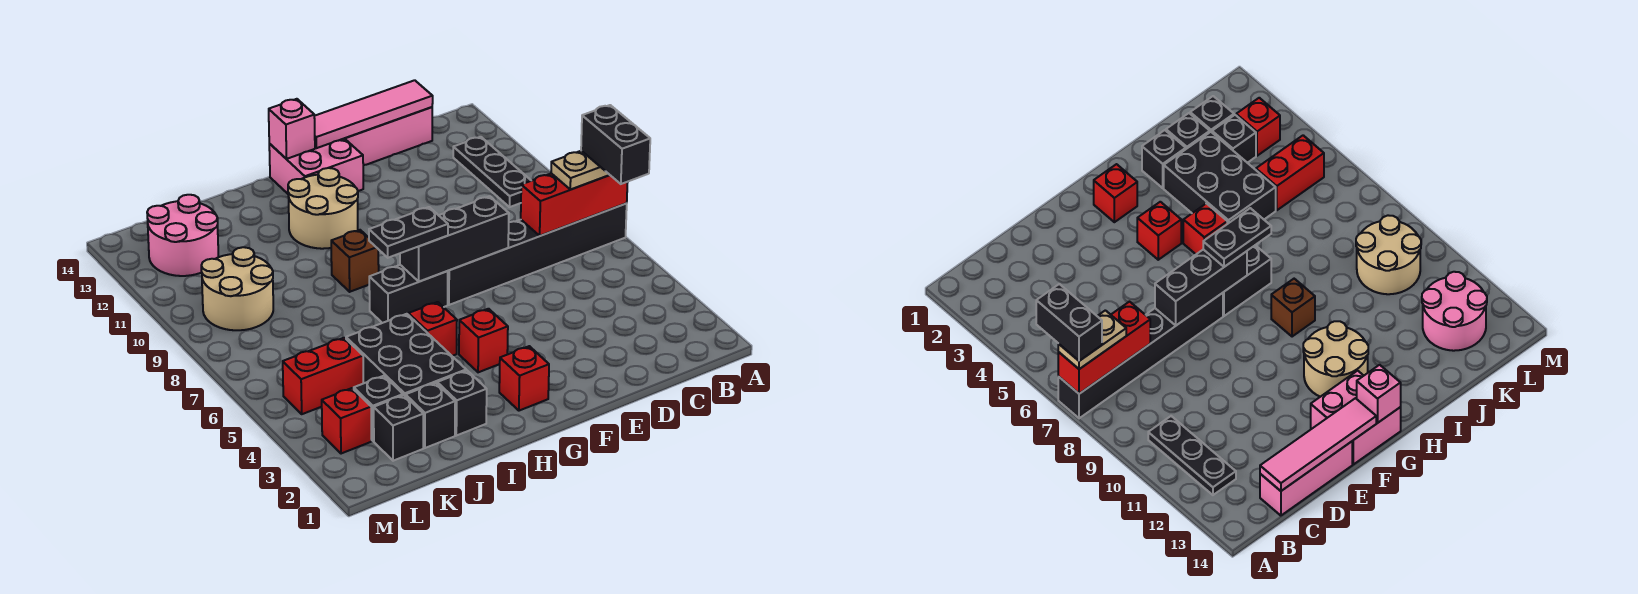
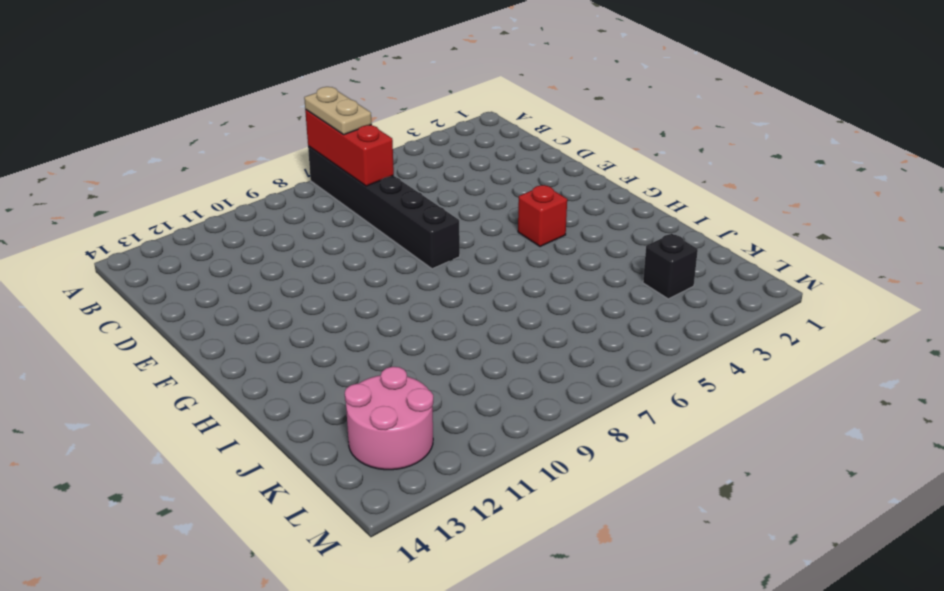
none -> black plate B10:B12 level 1
none -> pink brick C14:E14 level 1
none -> pink brick F13:G14 level 1

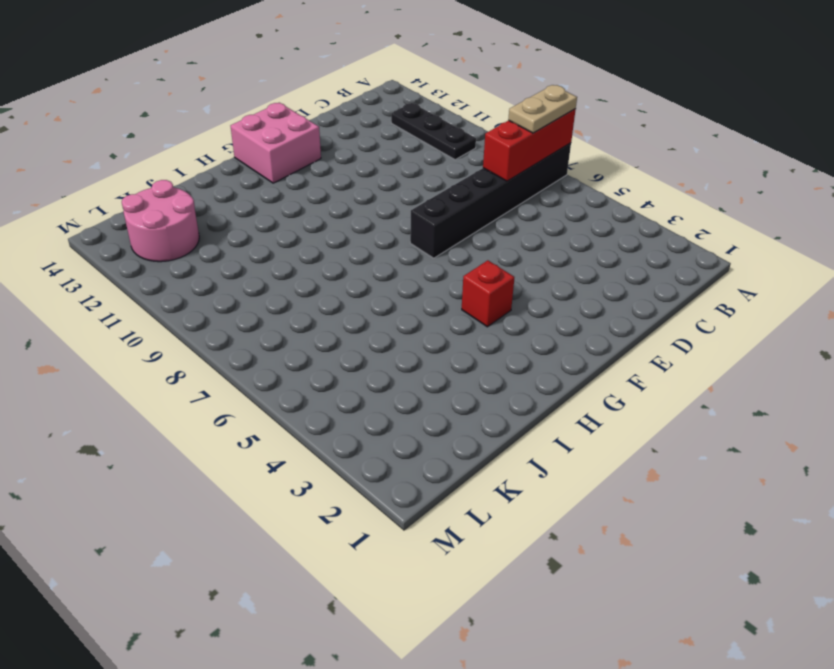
none -> pink brick C14:E14 level 1
none -> red brick G2 level 1
none -> black brick G7:H7 level 1

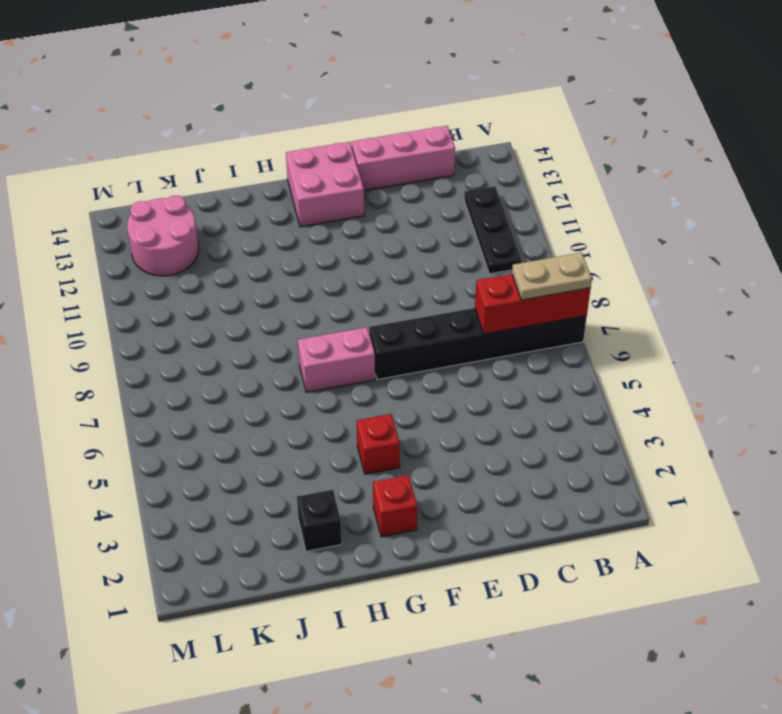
pink brick G7:H7 level 1 -> black brick G7:H7 level 1
none -> tan round brick G11:H12 level 1
none -> red brick H5 level 1
none -> brown brick H9 level 1

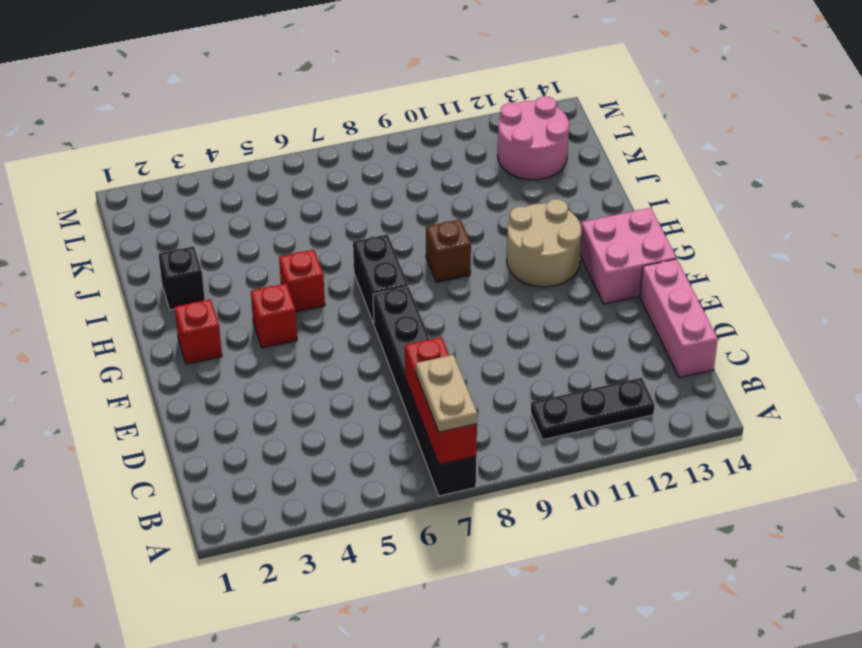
none -> black brick I3:J5 level 1
none -> black brick J2 level 1
none -> black brick K2 level 1

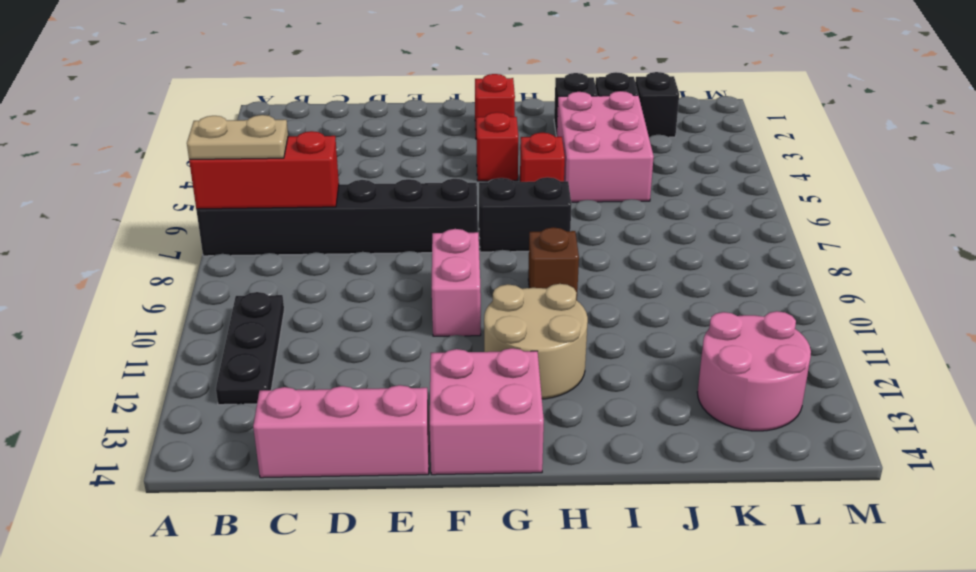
pink brick F9:F10 level 1 -> none
pink brick I3:J5 level 1 -> black brick I3:J5 level 1
none -> black brick K3 level 1
none -> red brick K5:L5 level 1
none -> tan round brick K9:L10 level 1

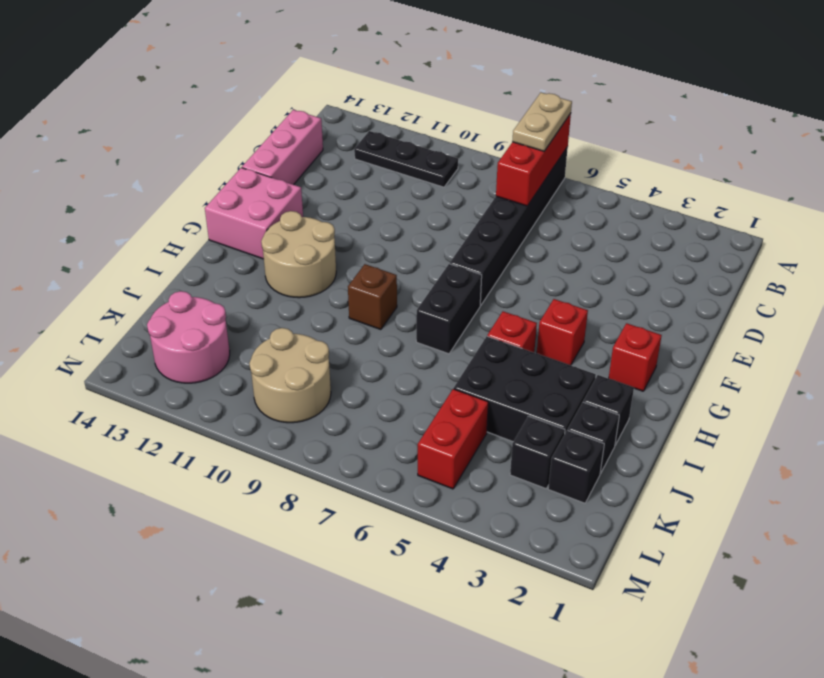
none -> red brick L3 level 1
none -> pink tile C14:F14 level 2
none -> black brick E7:G7 level 2

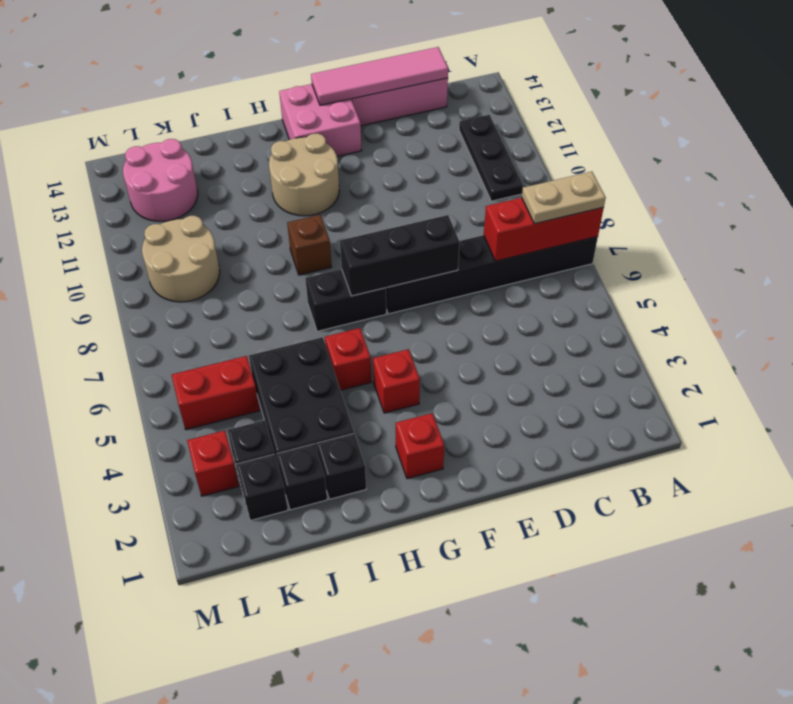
none -> pink brick G14 level 2
none -> black plate G7:H7 level 3
none -> black brick A6:A7 level 4

